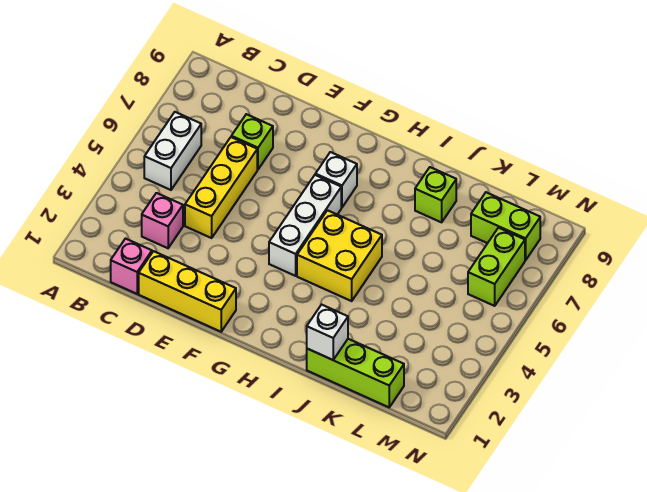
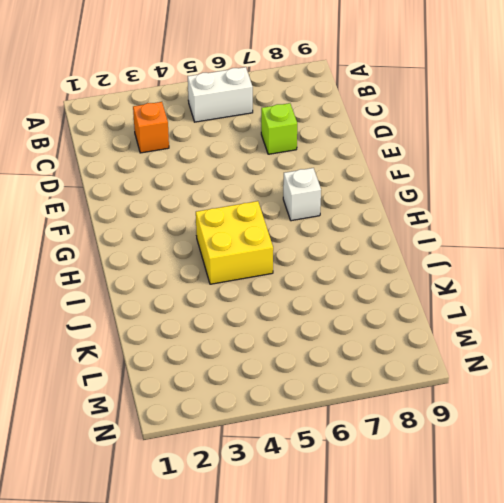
orange brick C3 level 1 -> pink brick C3 level 1
none -> pink brick C1 level 1
none -> yellow brick D1:F1 level 1
none -> yellow brick D4:D6 level 1

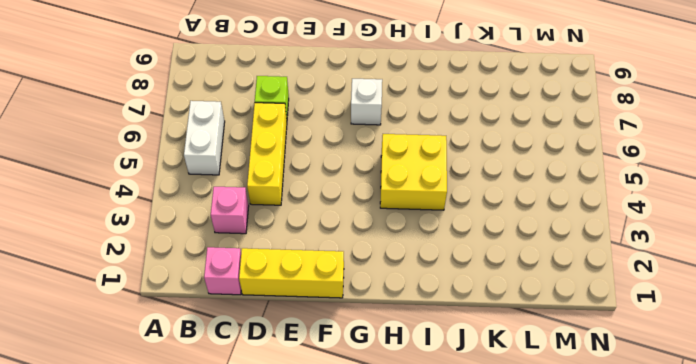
none -> white brick G4:G6 level 1
none -> lime brick J1:L1 level 1
none -> lime brick J8 level 1

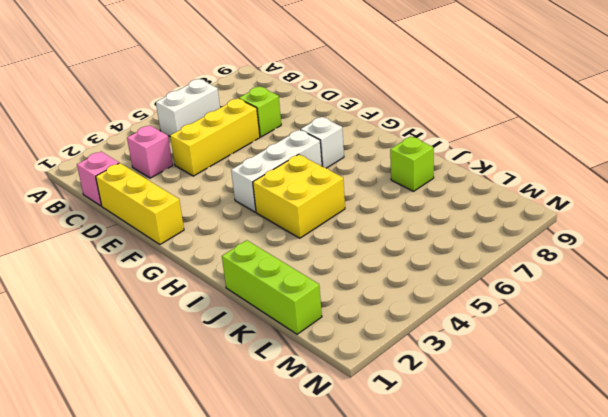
none -> lime brick L8:M8 level 1
none -> lime brick M6:M7 level 1
none -> white brick J1 level 2

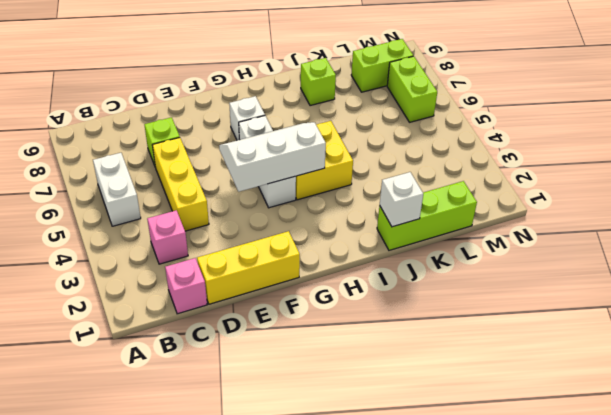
white slope F4:H5 level 2 top 4 -> none

